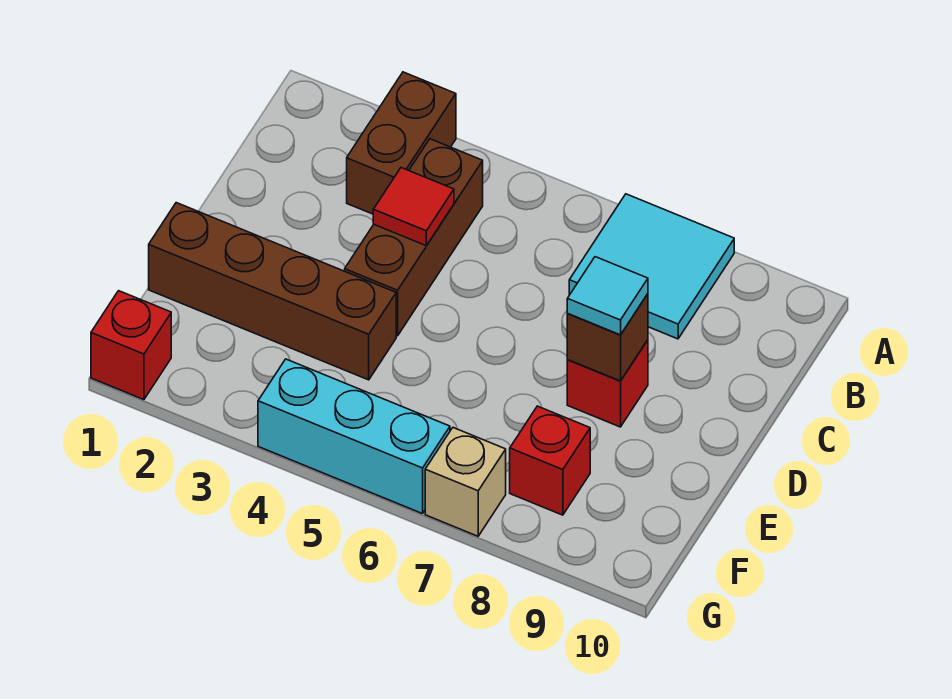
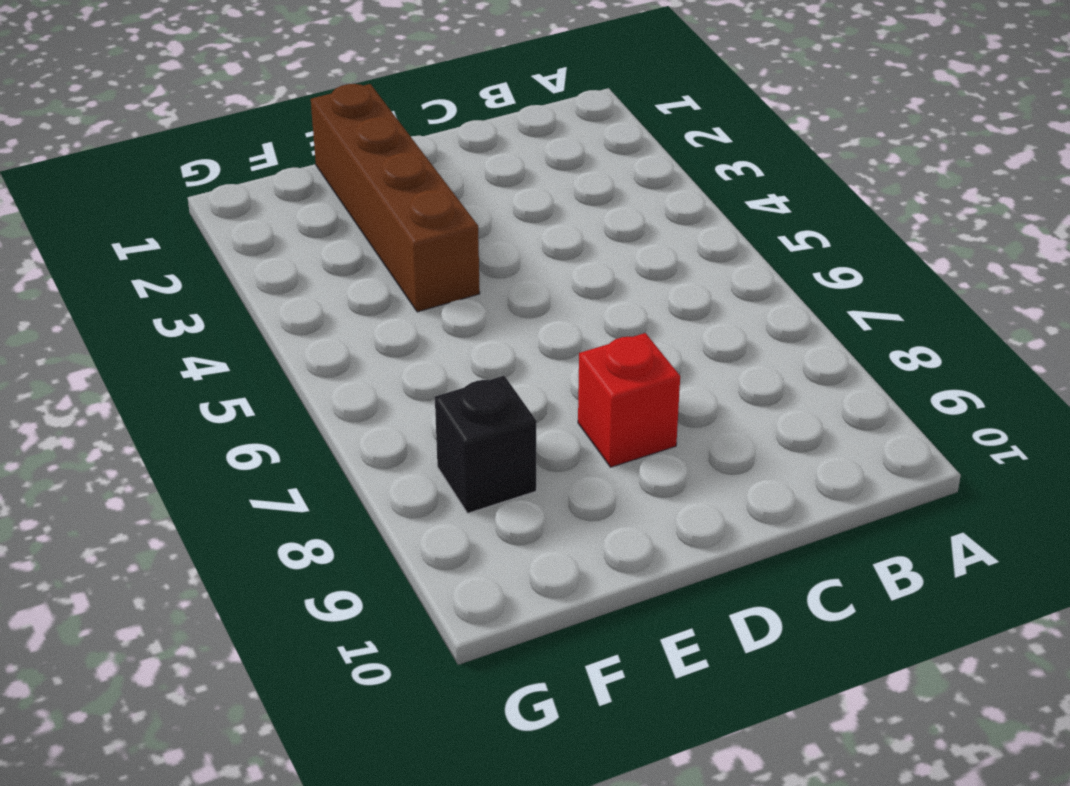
black brick F8 level 1 -> red brick F8 level 1
none -> brown brick A3:B3 level 1
none -> cyan tile A7:B8 level 1
none -> brown brick B4:D4 level 1

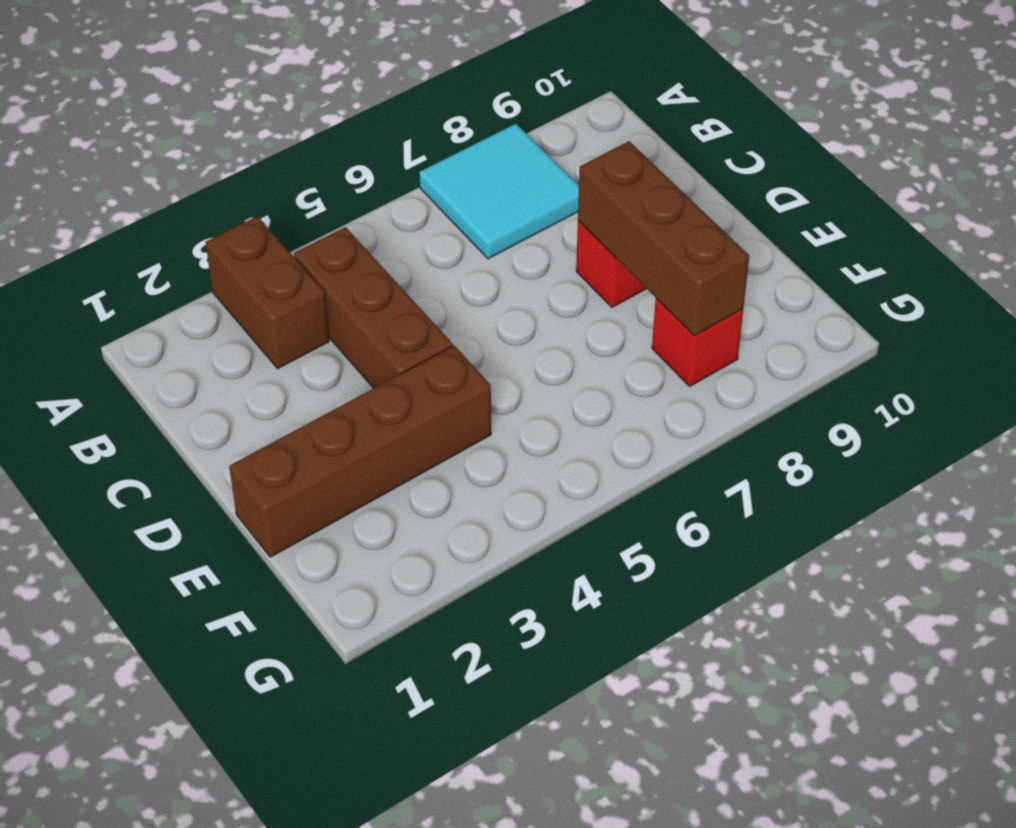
brown brick D8:F8 level 2 -> brown brick D8 level 2
none -> red brick G1 level 1
none -> cyan brick G4:G6 level 1
none -> tan brick G7 level 1

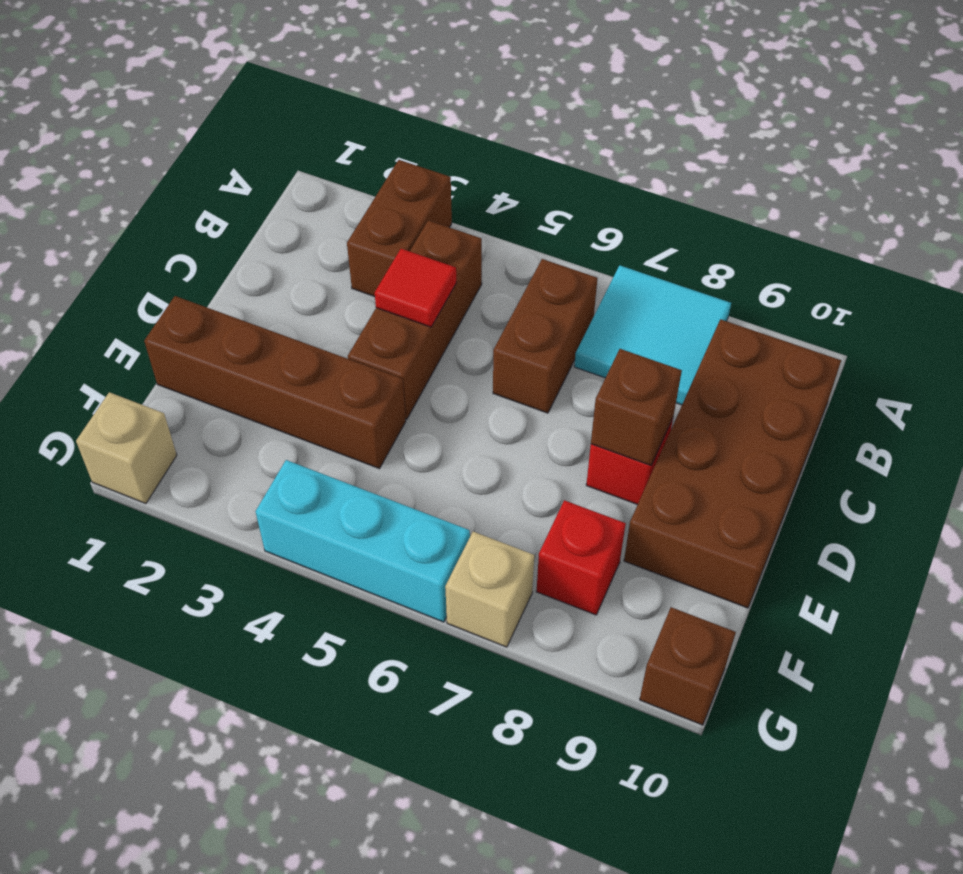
brown brick B6:C6 level 1 -> none
brown brick B9:E10 level 1 -> none
tan brick G1 level 1 -> red brick G1 level 1
brown brick G10 level 1 -> none
none -> cyan tile D8 level 3

